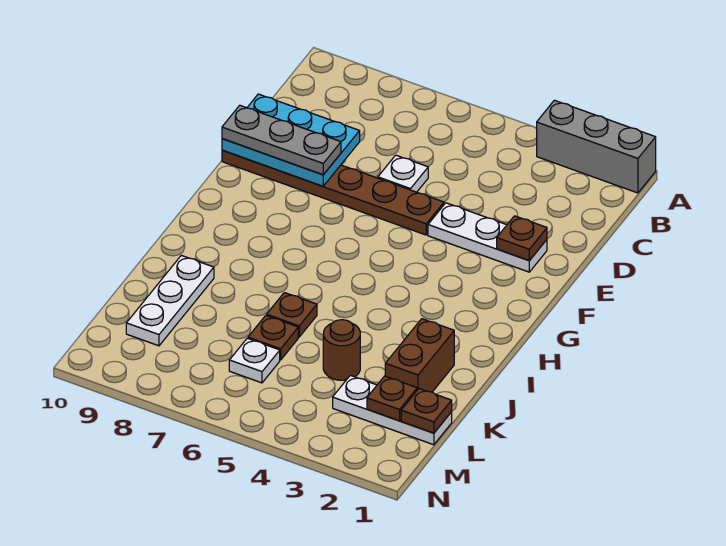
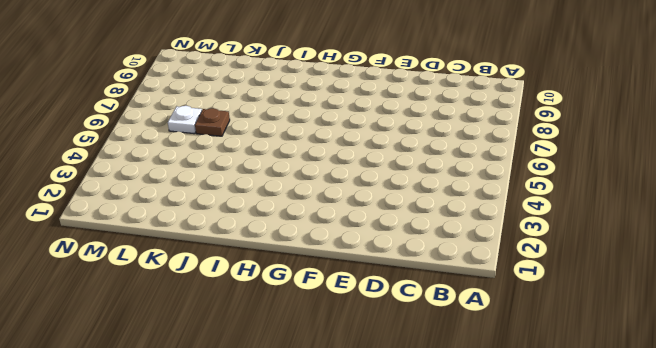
none -> grey brick A1:A3 level 1
none -> white plate D6 level 1
none -> white plate E2:E4 level 1

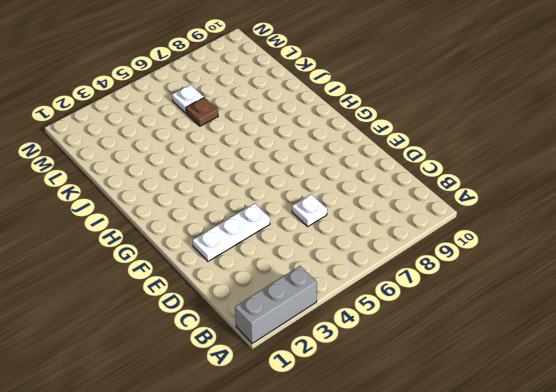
none -> brown plate E5:E10 level 1
none -> brown brick J2:K2 level 1
none -> brown plate J6 level 1

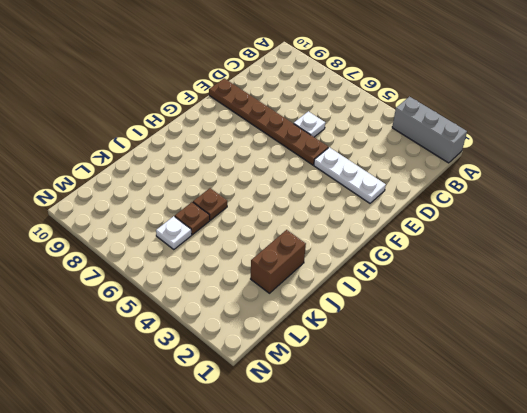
none -> white plate J9:L9 level 1
none -> brown round brick K4 level 1
none -> white plate L1:L3 level 1

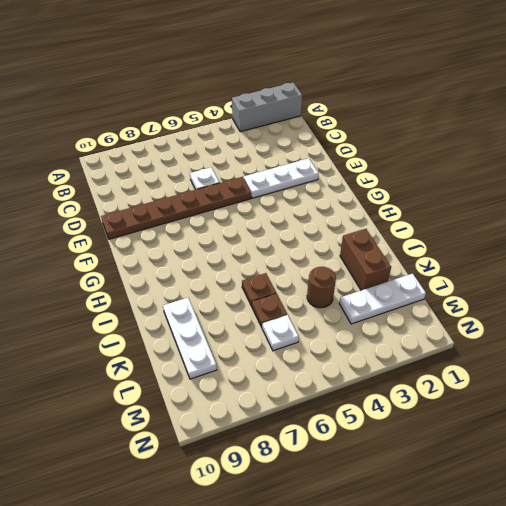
none -> cyan plate D8:E10 level 2
none -> brown plate E2 level 2
none -> brown plate L1 level 2

